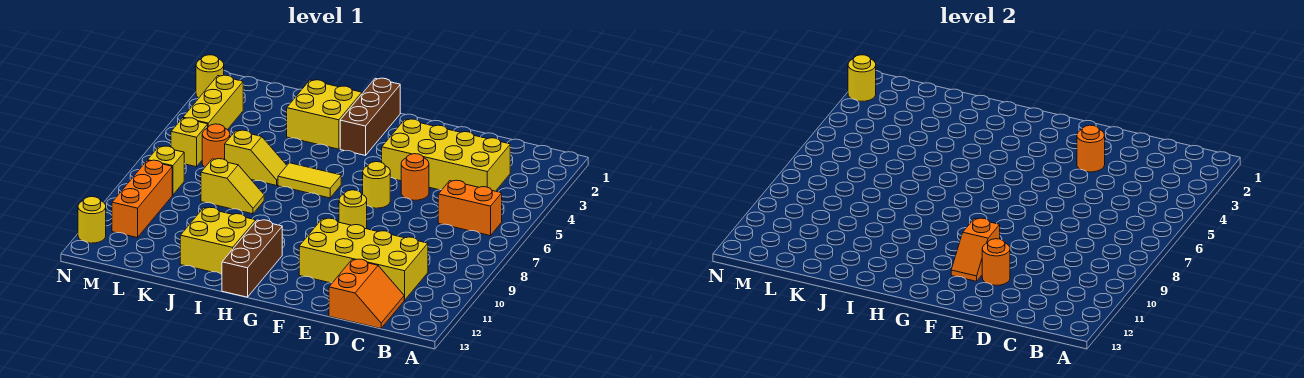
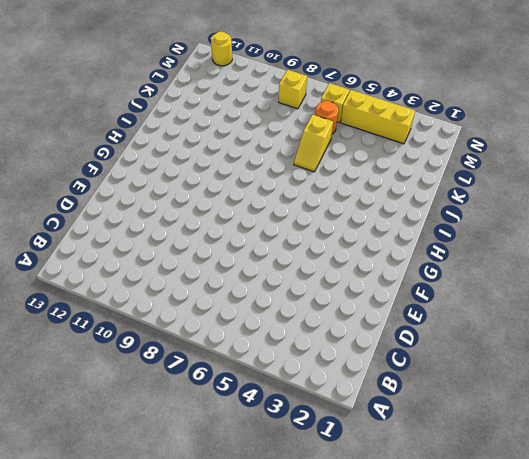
none -> orange brick B6:C6 level 1
none -> yellow brick C3:F4 level 1
none -> yellow brick C10:F11 level 1

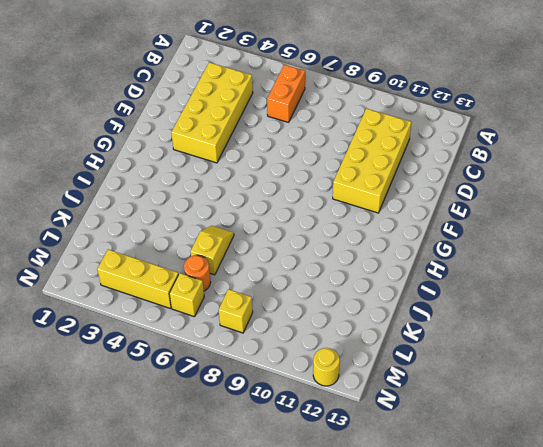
none -> orange slope C12:D13 level 1 top D
none -> orange round brick E5 level 1
none -> yellow round brick F6 level 1

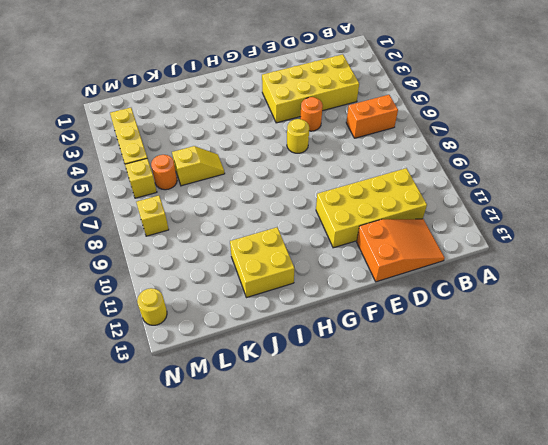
orange slope C12:E13 level 1 top E -> orange slope C12:D13 level 1 top D
none -> yellow round brick F8 level 1
none -> brown brick H1:H3 level 1
none -> yellow tile H6:I6 level 1

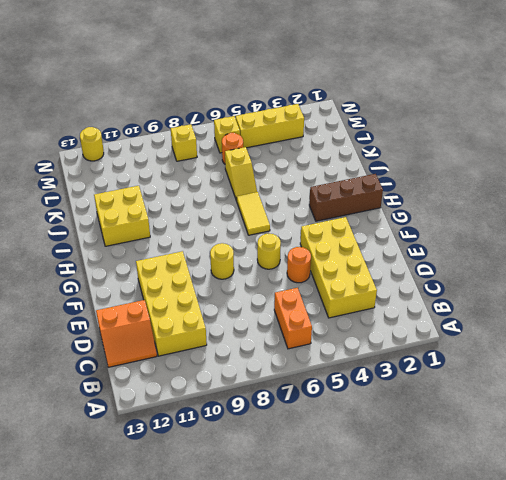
none -> brown brick H11:H13 level 1
none -> yellow brick I2:J3 level 1
none -> yellow slope J8:K8 level 1 top K

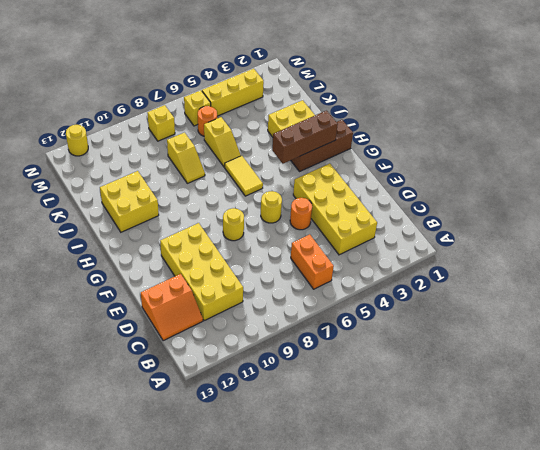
brown brick H2:H4 level 2 -> brown brick H11:H13 level 1
none -> orange brick M9:M11 level 1
none -> yellow round brick N2 level 1
none -> orange round brick E3 level 2

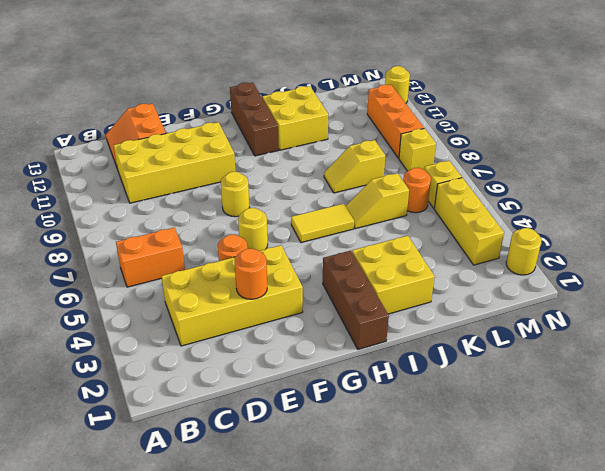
none -> orange round brick E11 level 2
none -> orange slope F10:F11 level 2 top 10
none -> yellow round brick N2 level 2

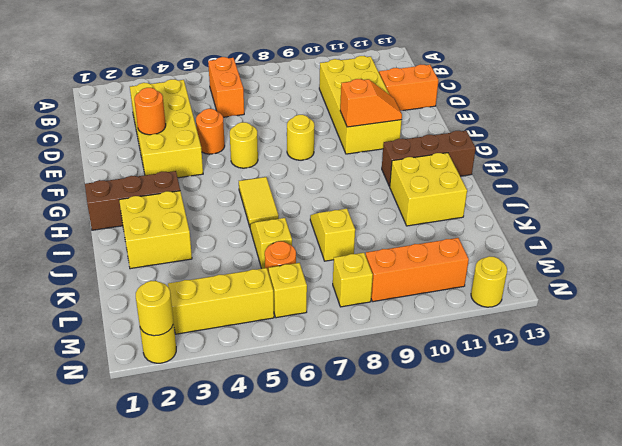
none -> orange round brick E11 level 2

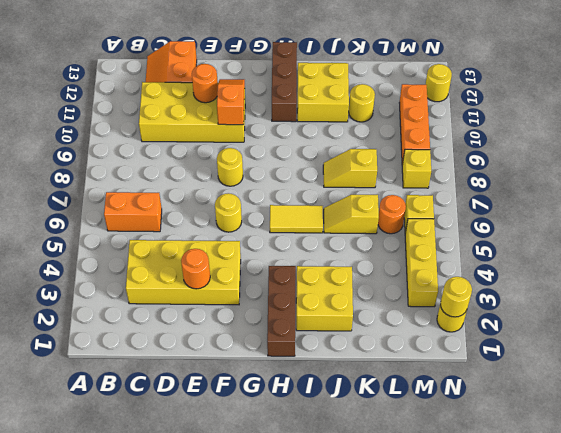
yellow round brick K11 level 1 -> none
none -> orange round brick E5 level 1

